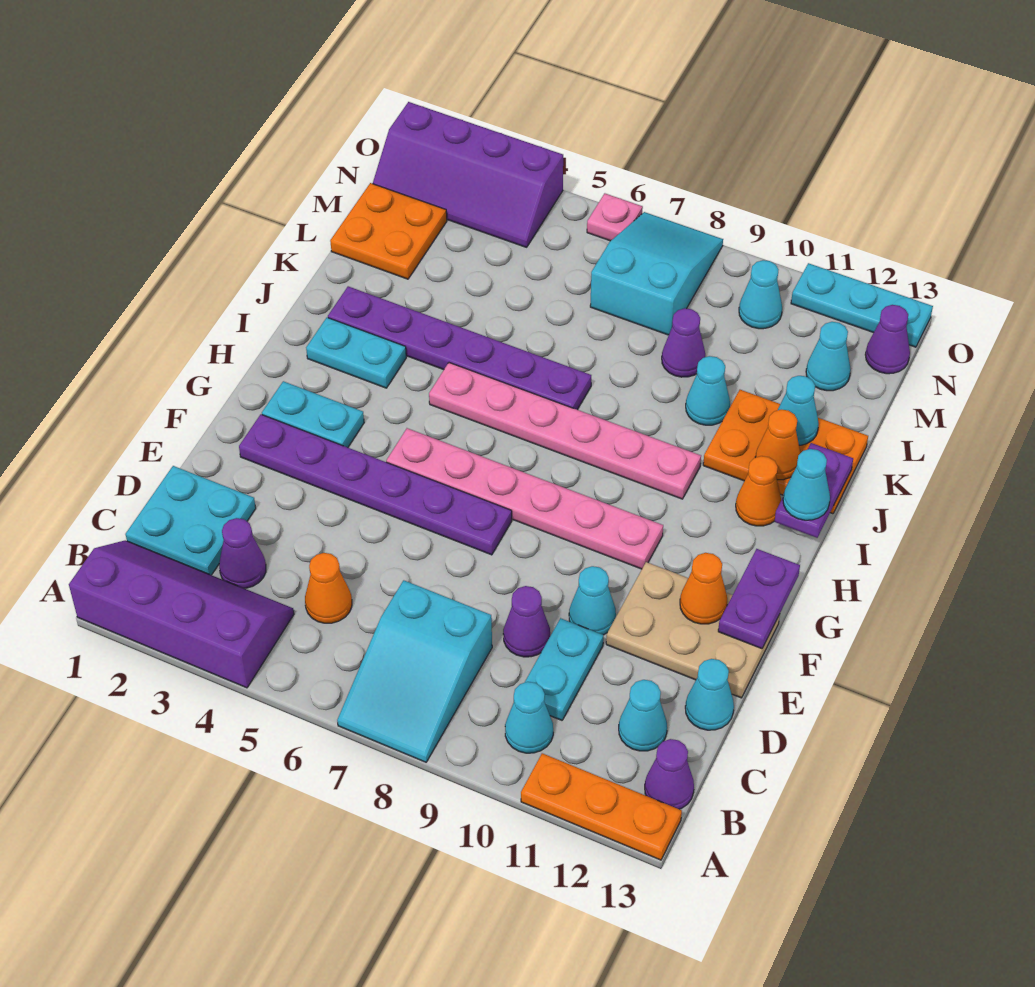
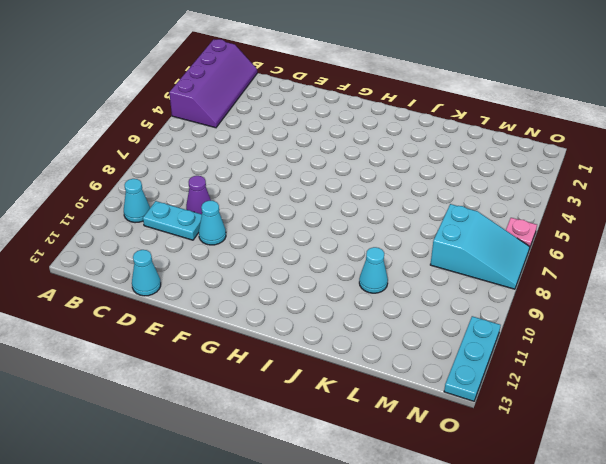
none -> cyan slope A7:C8 level 1 top C
none -> orange plate A11:A13 level 1
none -> purple cone B13 level 1
none -> cyan plate C1:D2 level 1

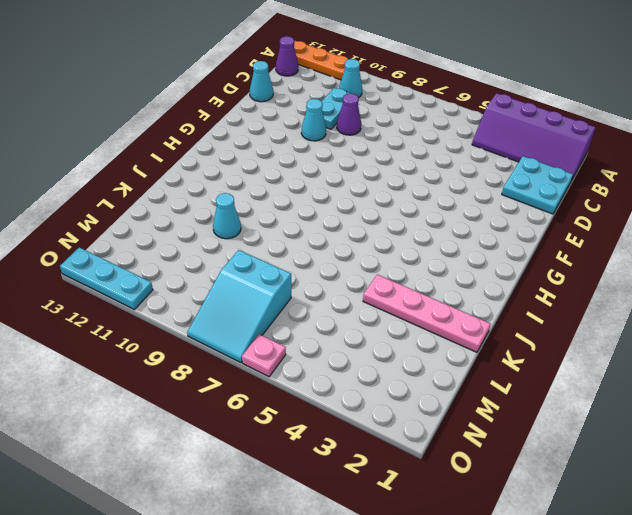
pink plate K1:K4 level 1 -> none
none -> cyan slope A7:C8 level 1 top C
none -> purple cone C3 level 1
none -> orange cone C5 level 1
none -> cyan cone C12 level 1

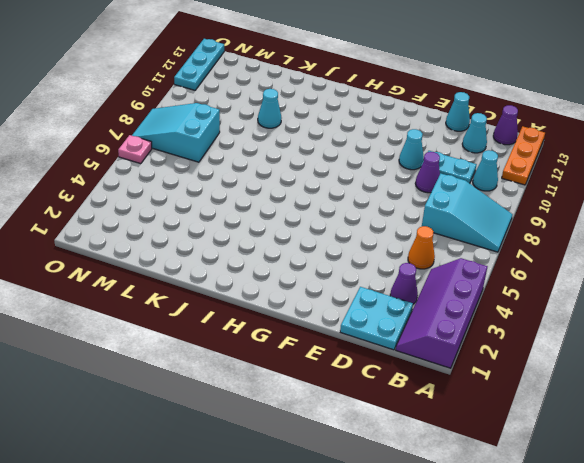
none -> tan plate E11:F13 level 1
none -> purple plate F2:F7 level 1
none -> cyan plate G2:G3 level 1
none -> pink plate G5:G10 level 1

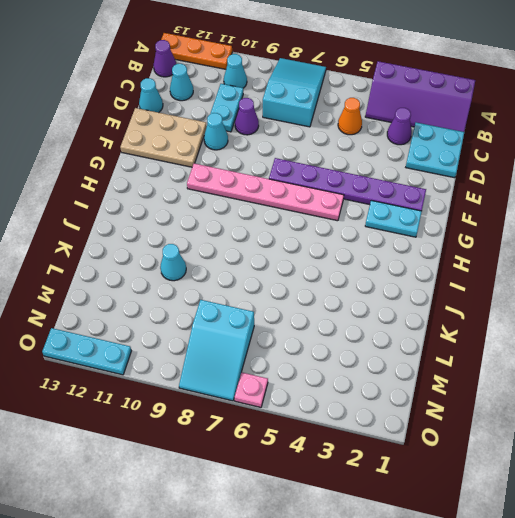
none -> cyan plate I2:I3 level 1
none -> pink plate I5:I10 level 1
none -> orange cone I12 level 1
none -> purple plate J2:J7 level 1

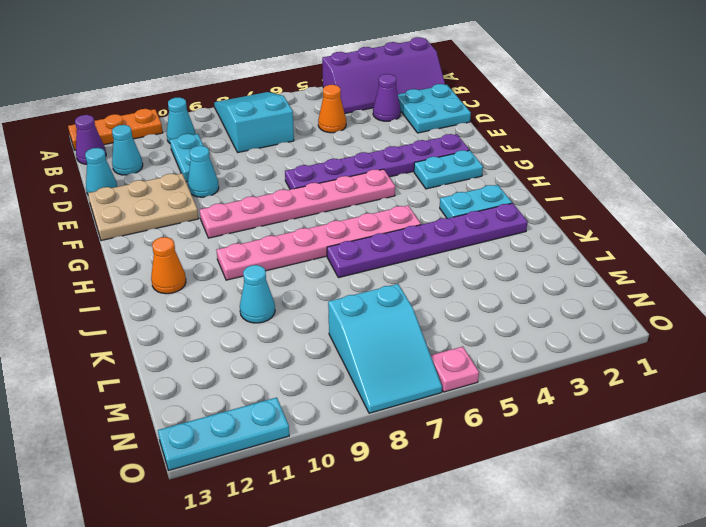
none -> purple cone D9 level 1
none -> orange plate J11:K13 level 1
none -> orange plate L1:M2 level 1
none -> purple cone L9 level 1

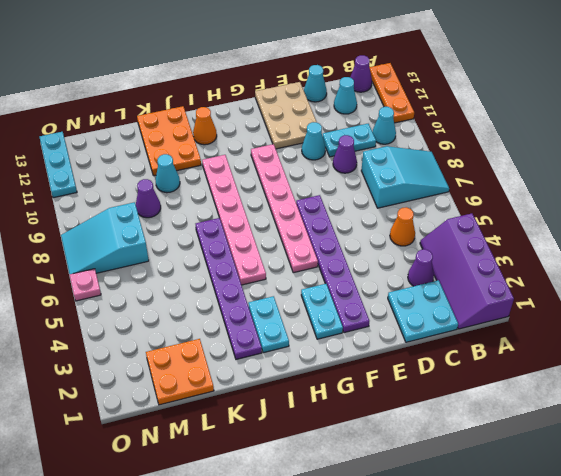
none -> cyan cone M12 level 1
none -> purple slope N1:O4 level 1 top O
none -> cyan cone N10 level 1
none -> purple cone N13 level 1

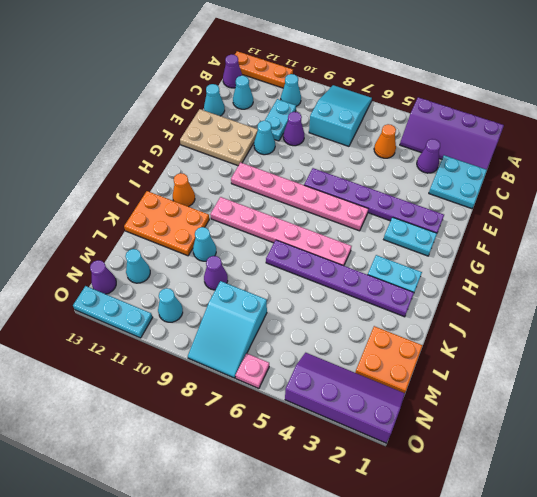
none -> orange cone F12 level 2
none -> purple plate F13:G13 level 2
none -> purple plate I13:J13 level 2
none -> orange cone J12 level 2

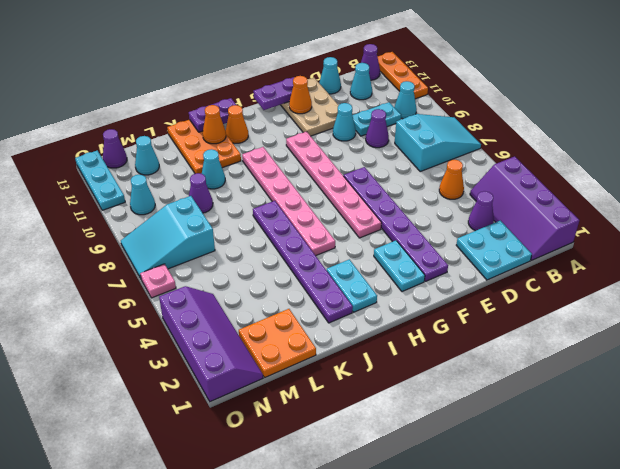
none -> cyan cone K12 level 2
none -> cyan cone I13 level 3

